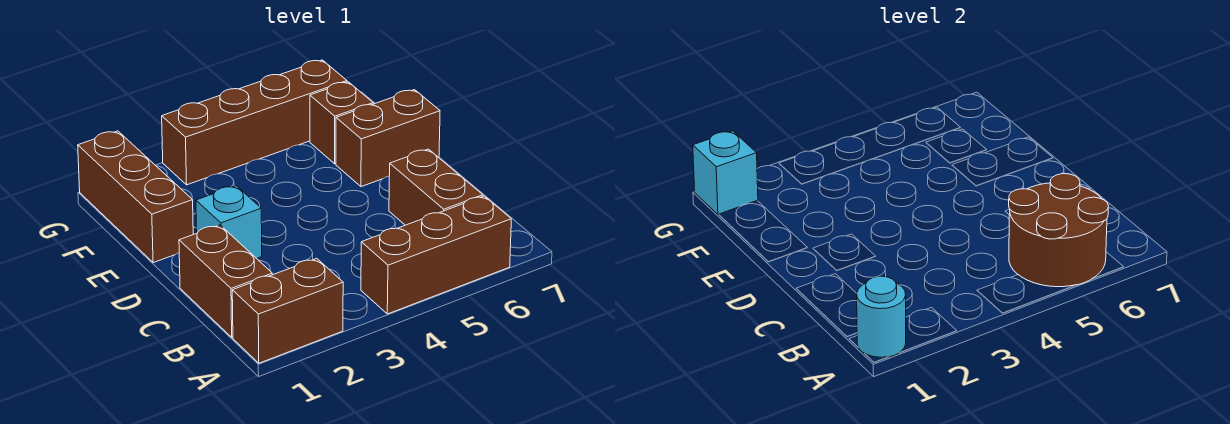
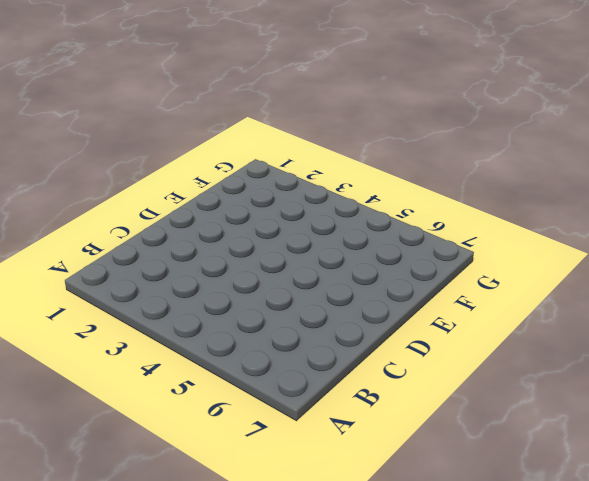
none -> brown brick A1:A2 level 1
none -> brown brick A4:A6 level 1
none -> brown brick B1:C1 level 1

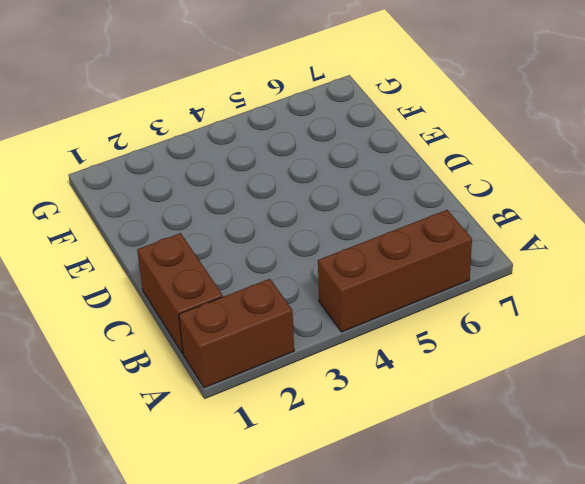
none -> brown brick B6:C6 level 1
none -> cyan brick D2 level 1
none -> brown brick E1:G1 level 1

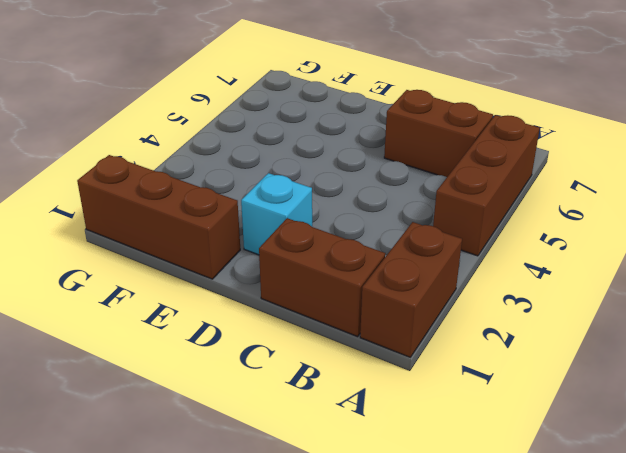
none -> brown brick E6:E7 level 1
none -> brown brick F6 level 1
none -> brown brick G3:G6 level 1

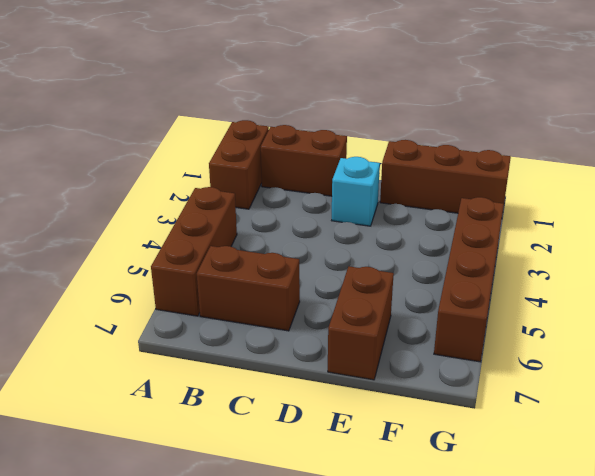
none -> brown brick F6 level 1
none -> cyan round brick A1 level 2
none -> brown round brick A5:B6 level 2

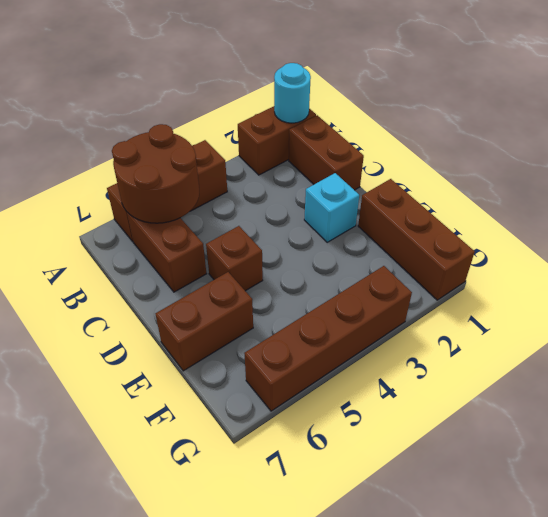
brown brick D5 level 1 -> brown brick F6 level 1
none -> cyan brick G1 level 2

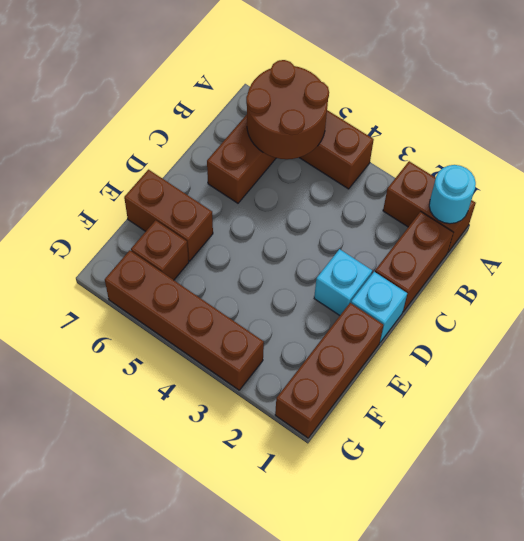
cyan brick D1 level 1 -> cyan brick G1 level 2

